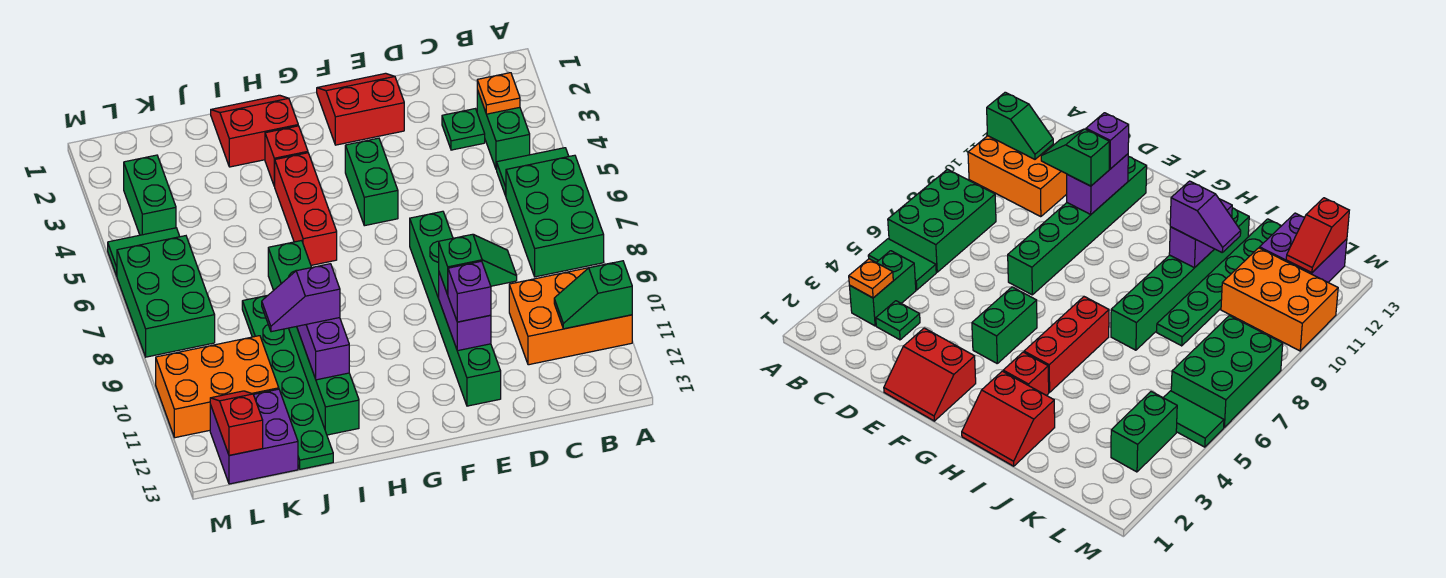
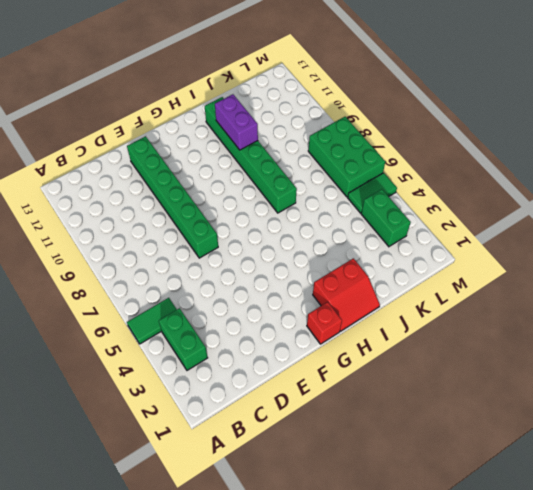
red brick G1 level 1 -> red brick H3 level 1
none -> green brick A6:B8 level 1
none -> orange brick A10:C11 level 1
none -> green plate C3 level 1

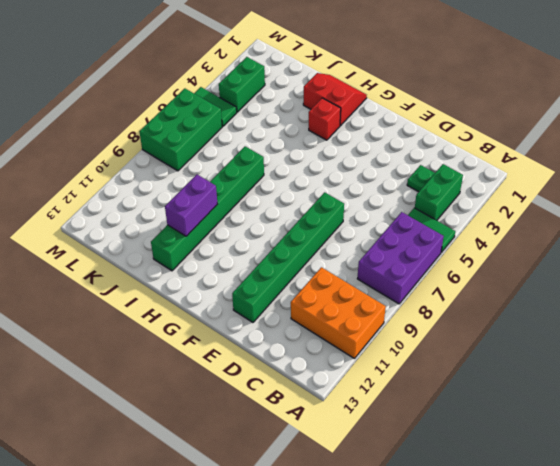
purple brick A6:B8 level 1 -> green brick A6:B8 level 1
none -> red slope E1:F2 level 1 top 2
none -> green brick F4:F5 level 1
none -> red brick H4:H6 level 1

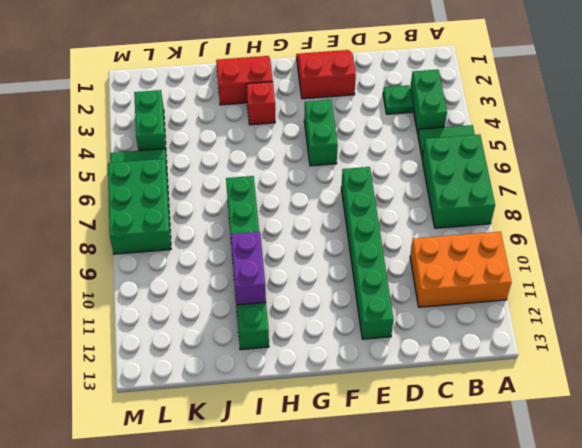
none -> red brick H4:H6 level 1
none -> green plate J8:J13 level 1
none -> orange brick K10:M11 level 1

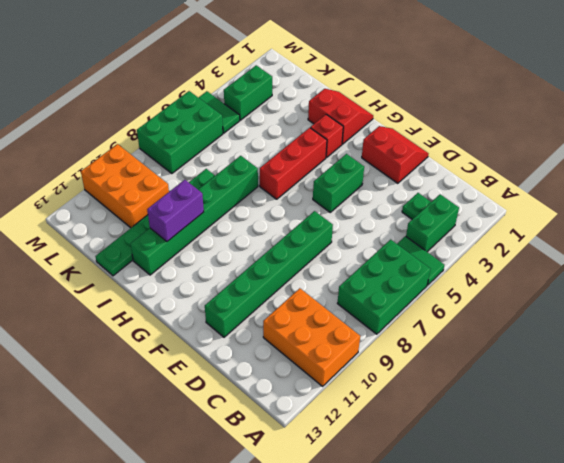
none -> purple brick K12:L13 level 1
none -> green slope A11:B11 level 2 top A
none -> orange plate B3 level 2

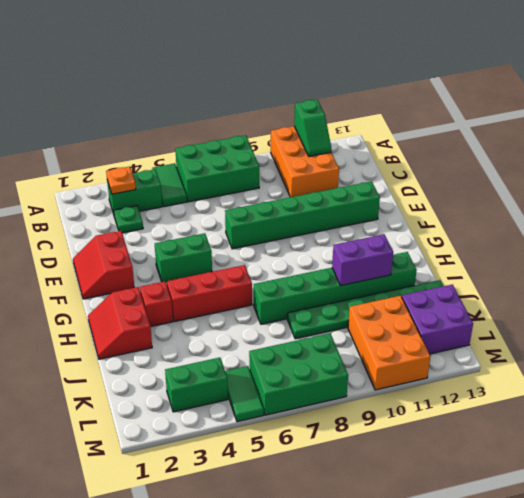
none -> purple brick E10:E11 level 2
none -> red slope L12:L13 level 2 top 13
none -> green slope D10:E10 level 3 top E

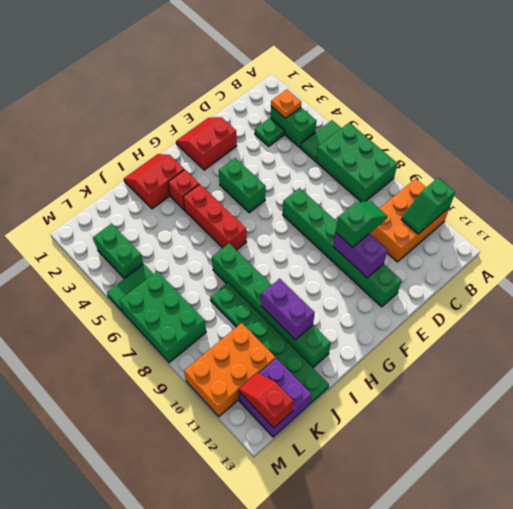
none -> purple brick E11 level 3
none -> purple slope I10:J10 level 3 top I

